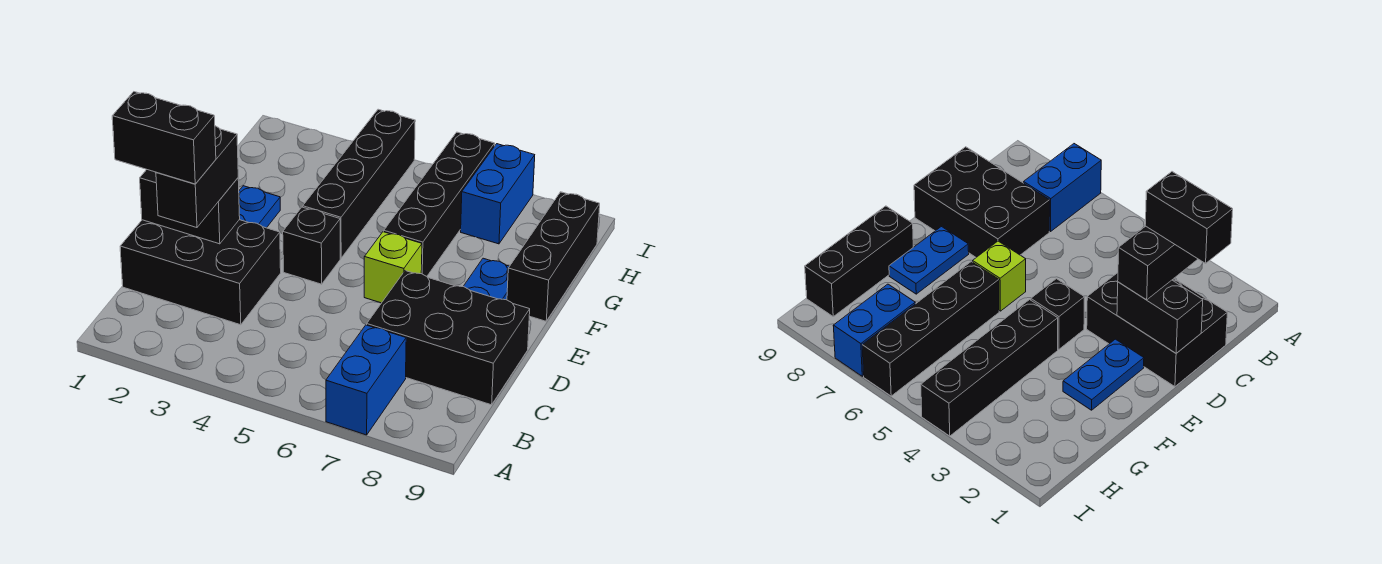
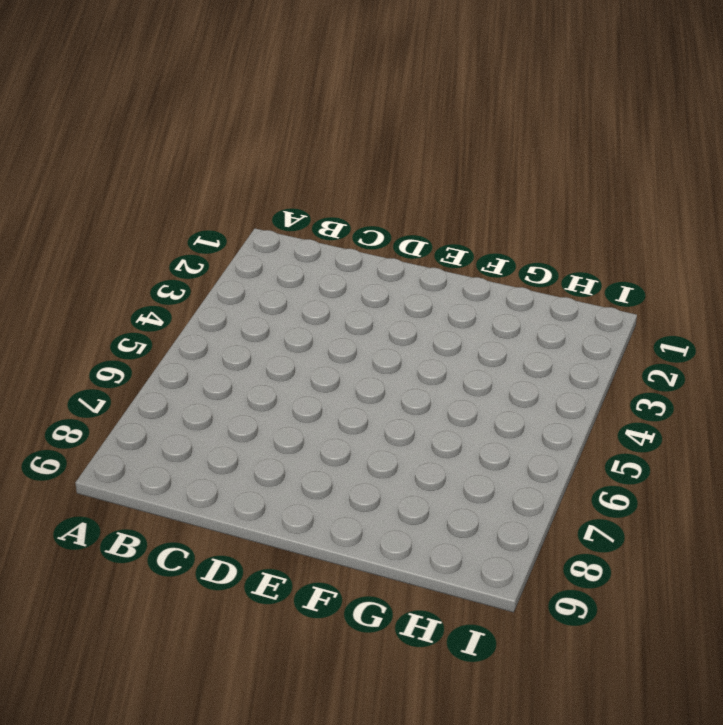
none -> blue brick A7:B7 level 1
none -> black brick C1:D3 level 1
none -> black brick C7:D9 level 1

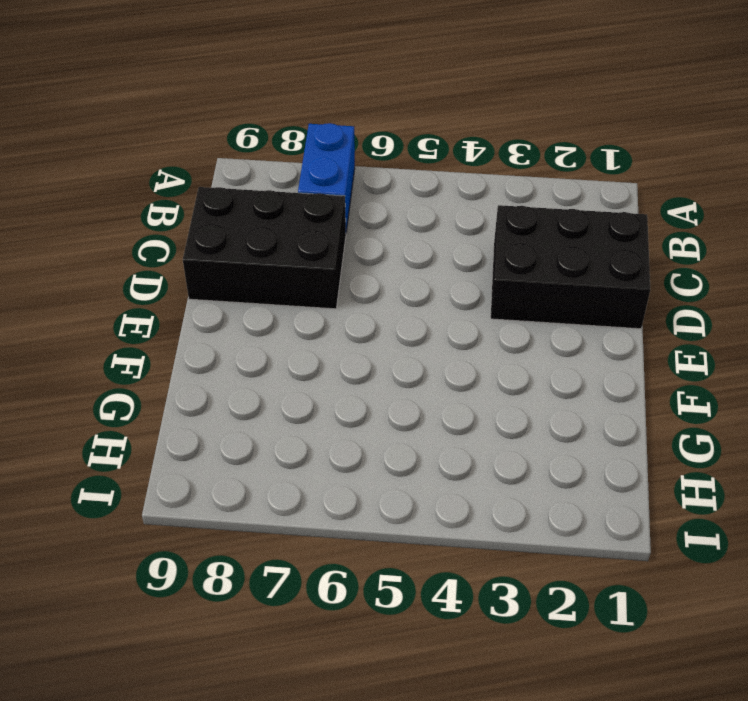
none -> blue plate E2:F2 level 1
none -> black brick E4 level 1
none -> lime brick E6 level 1

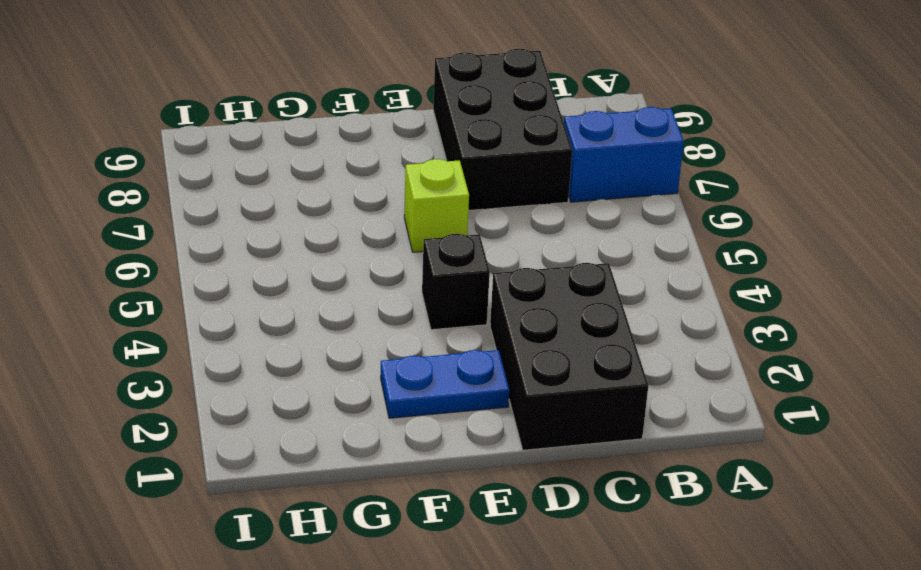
none -> blue plate E8:F8 level 1
none -> black brick F4:I4 level 1
none -> black brick F6:I6 level 1

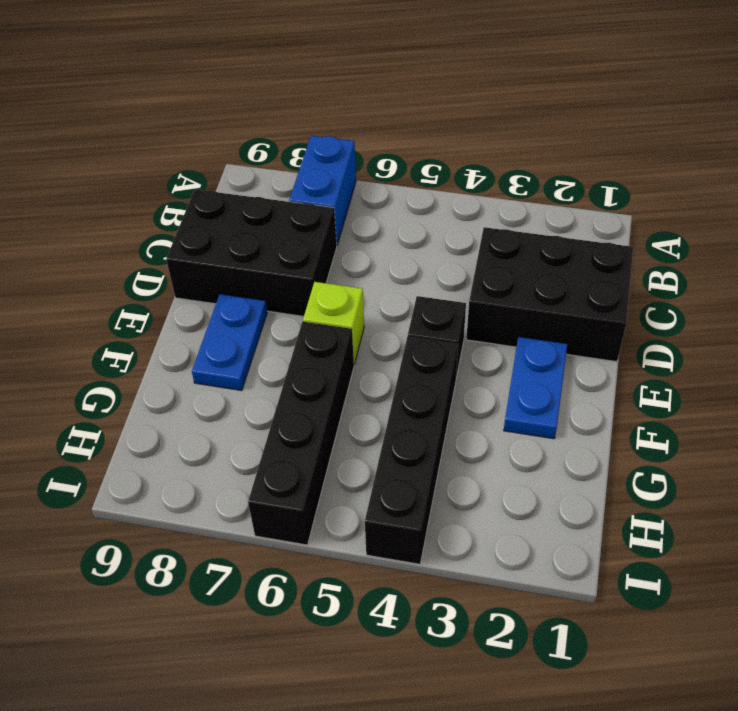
none -> black brick F9:H9 level 1
none -> blue brick H7:I7 level 1
none -> black brick D1:D2 level 2

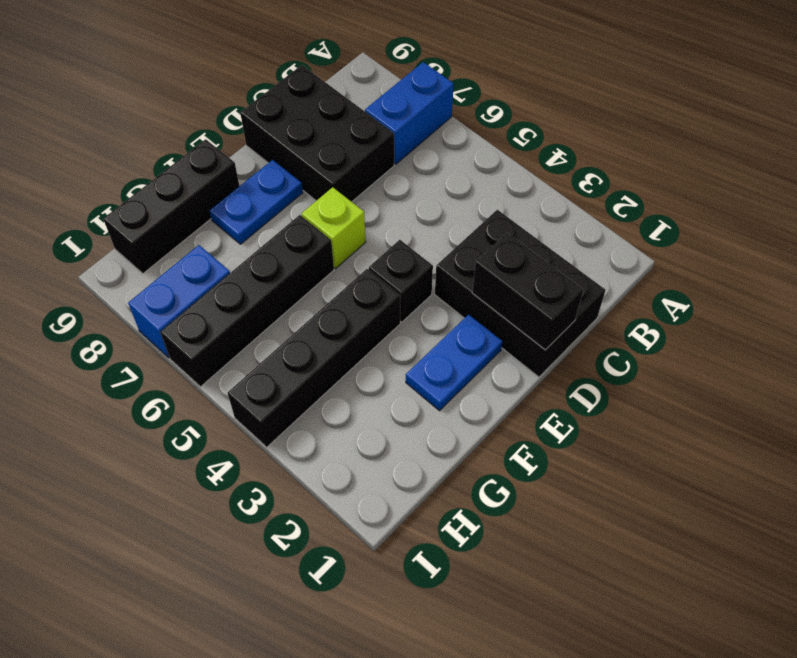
none -> black brick C2:D2 level 3
none -> black brick C1:C2 level 4

